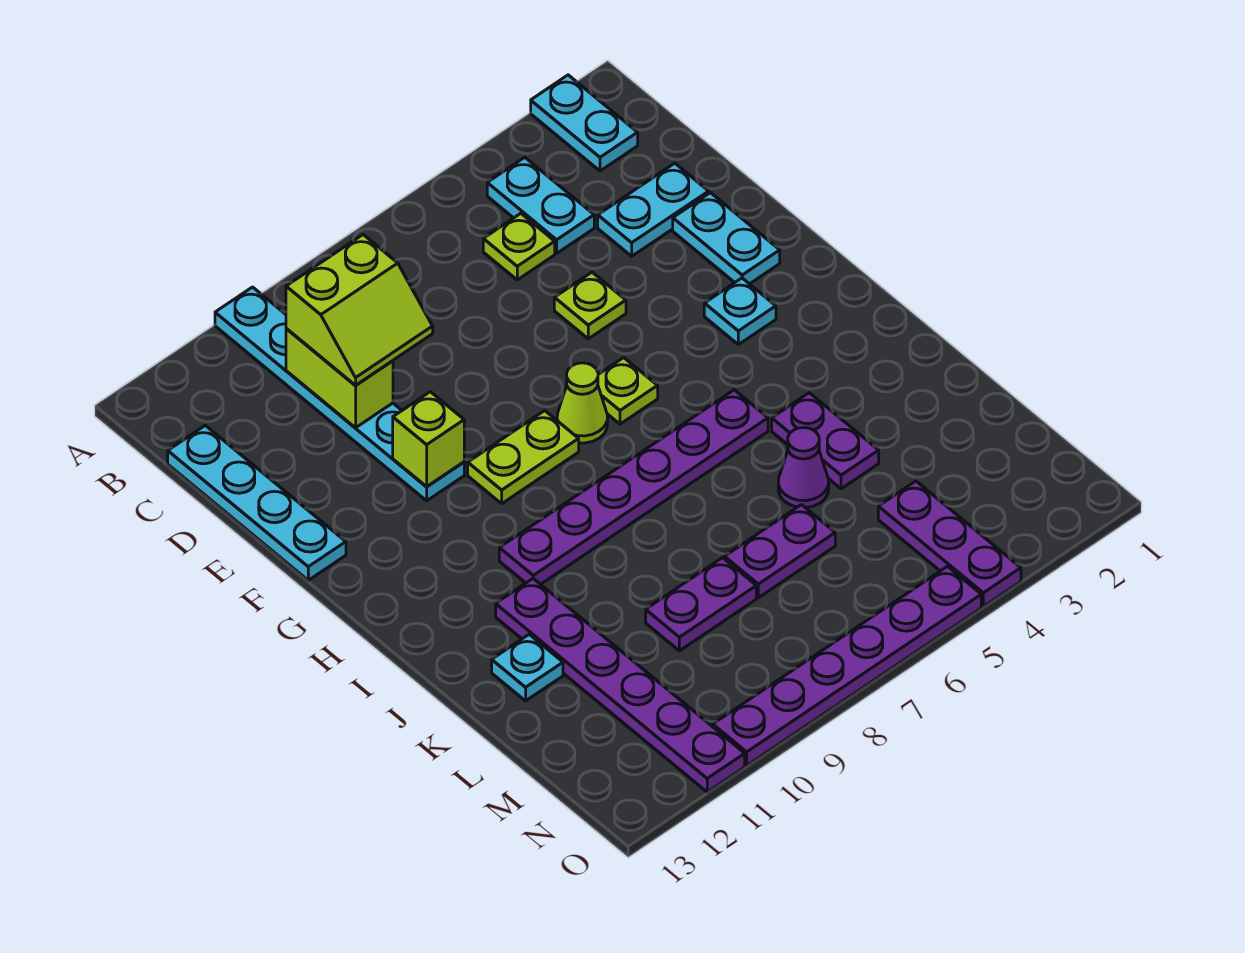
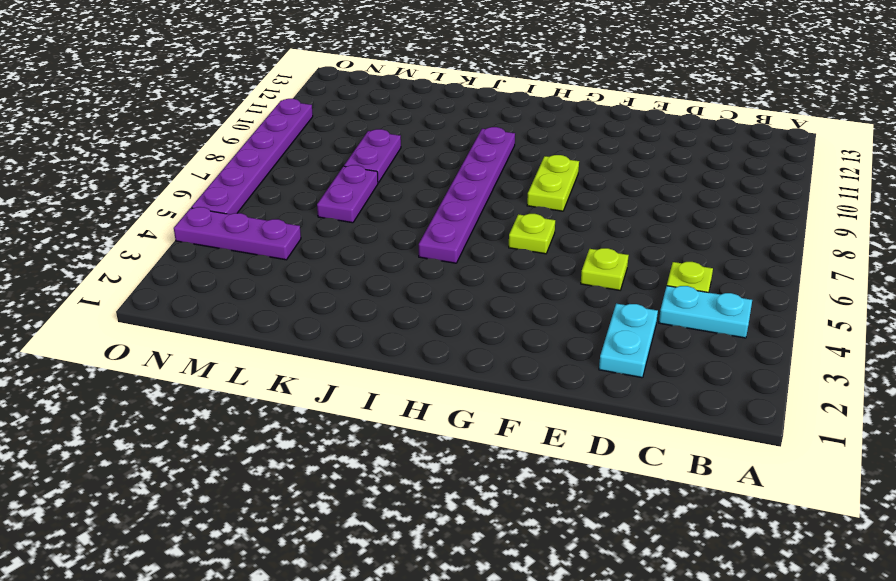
none -> cyan plate A2:B2 level 1
none -> cyan plate A10:F10 level 1
none -> cyan plate C13:F13 level 1

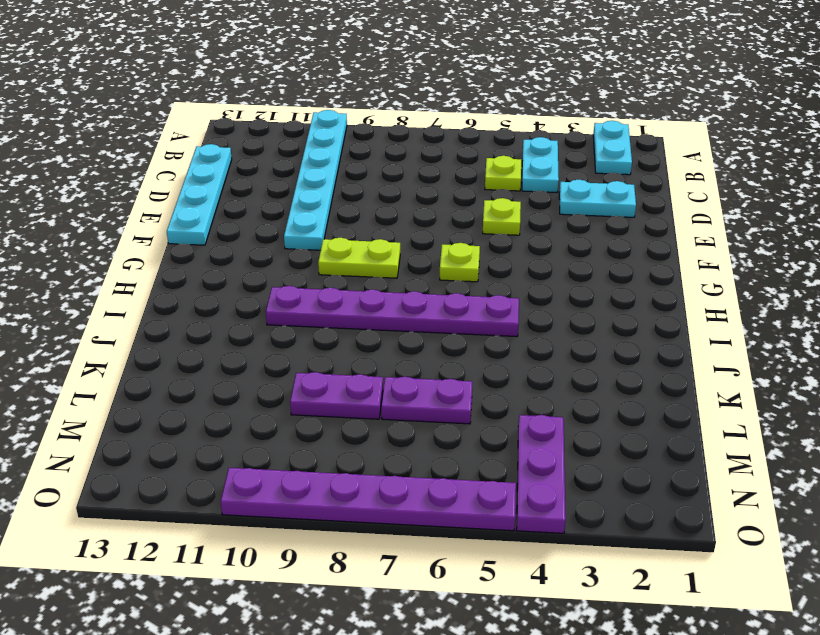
none -> cyan plate E2:F2 level 1
none -> cyan plate G3 level 1
none -> lime cone G7 level 1

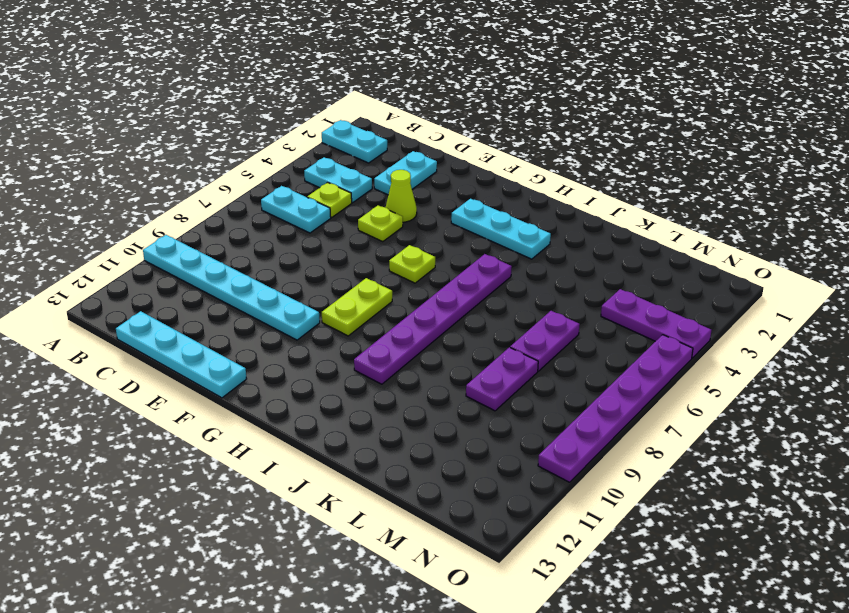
cyan plate B6:C6 level 1 -> cyan plate E2:F2 level 1
lime cone E4 level 1 -> lime cone G7 level 1
cyan plate G3:I3 level 1 -> cyan plate G3 level 1
none -> purple plate J4:K4 level 1
none -> purple plate J11:O11 level 1
none -> purple cone K5 level 1

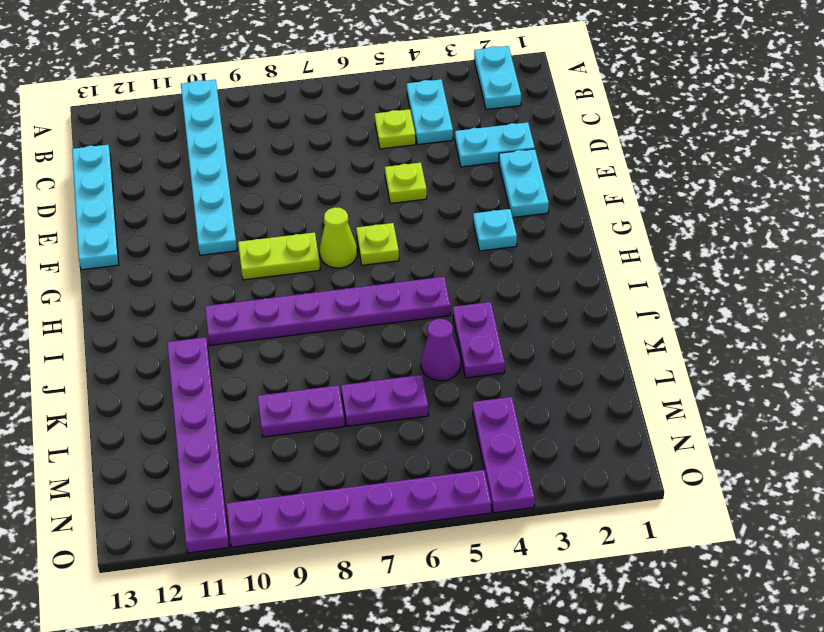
none -> cyan plate K12 level 1
none -> lime brick C10:D10 level 2
none -> lime brick F10 level 2

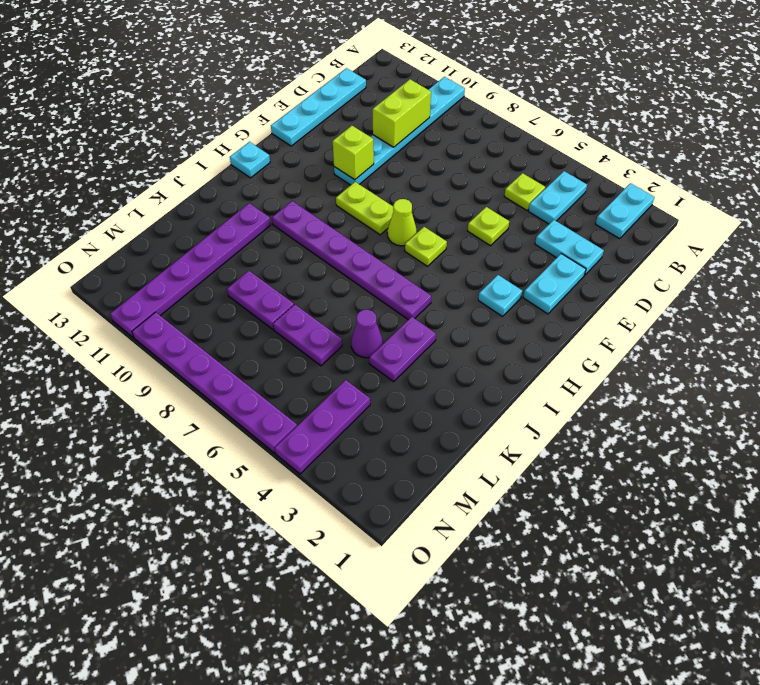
cyan plate H13 level 1 -> cyan plate K12 level 1
none -> lime slope C9:D10 level 3 top C

